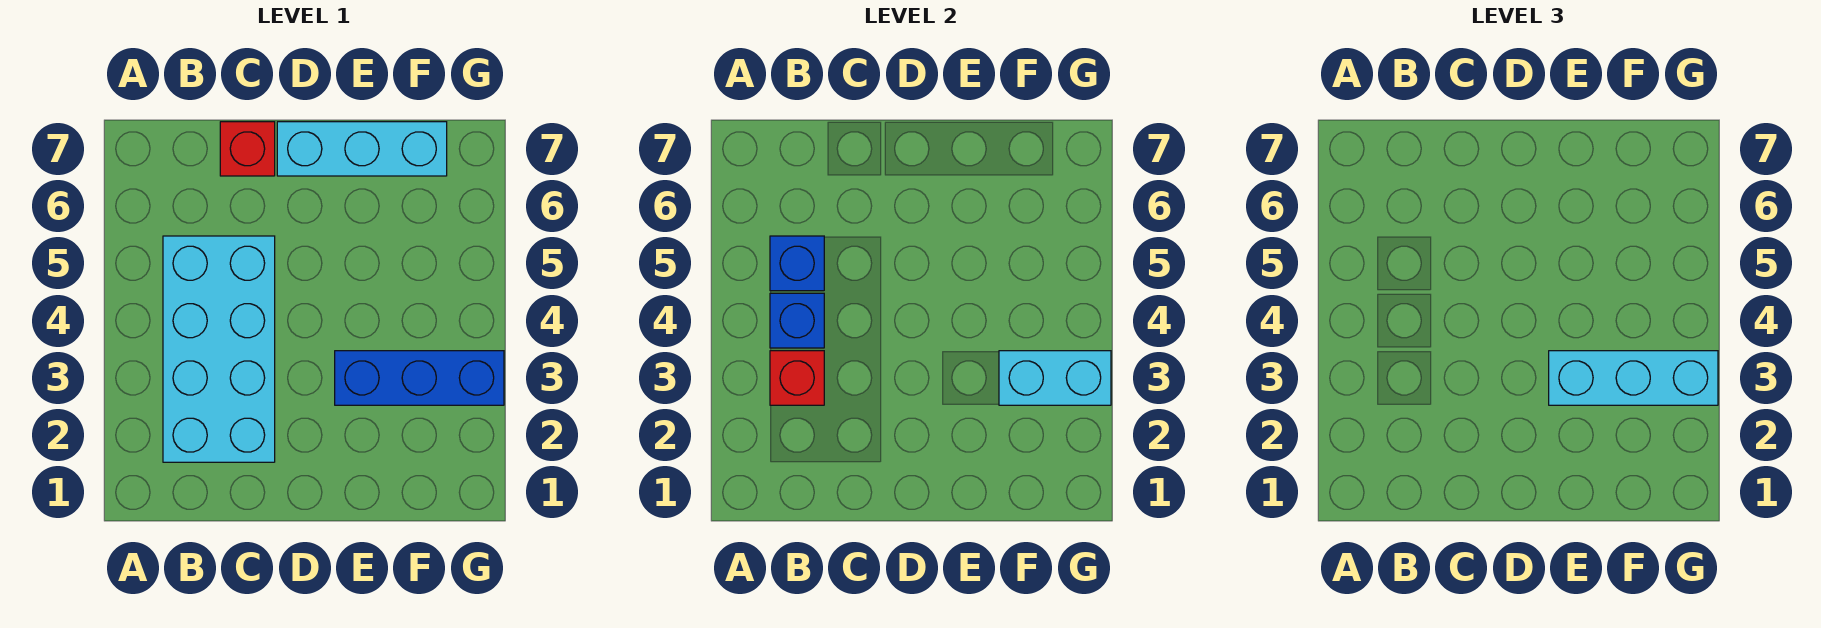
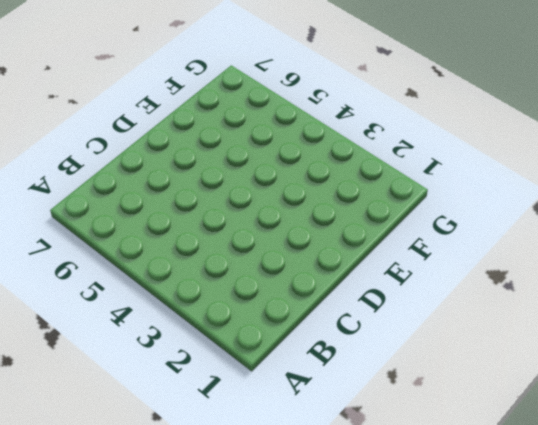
none -> cyan brick B2:C5 level 1
none -> red brick C7 level 1

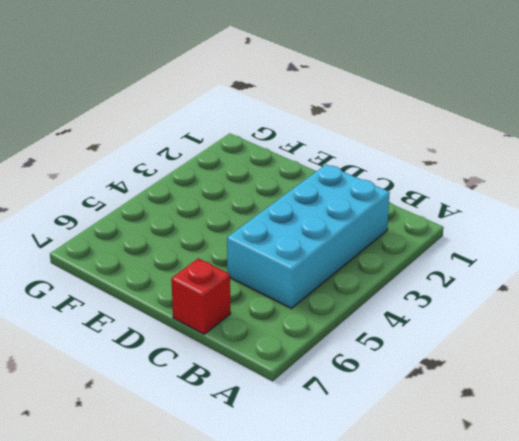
none -> cyan brick D7:F7 level 1
none -> blue brick E3:G3 level 1

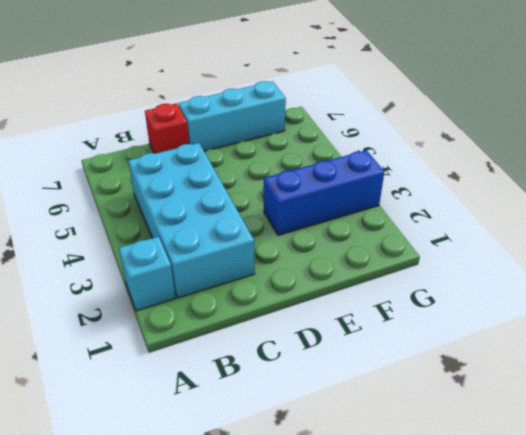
cyan brick A2 level 1 -> none
none -> red brick B3 level 2
none -> blue brick B4 level 2

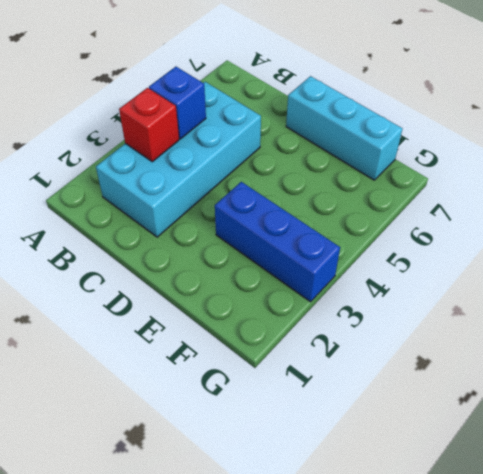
none -> red brick C7 level 1
none -> blue brick B5 level 2

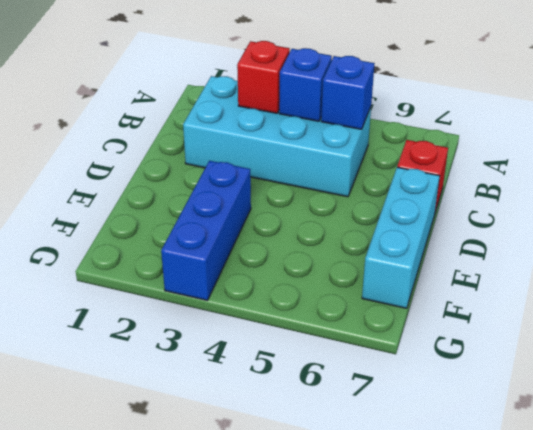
none -> cyan brick F3:G3 level 2
none -> cyan brick E3:G3 level 3

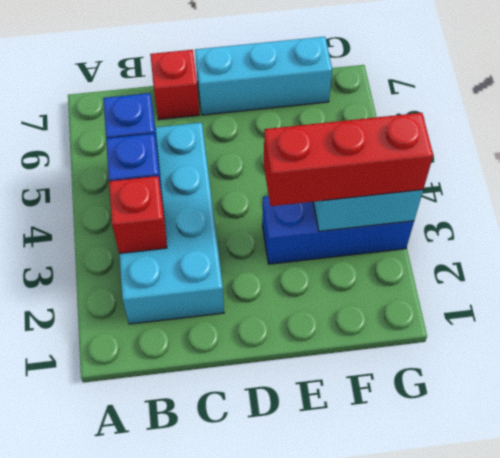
red brick E3:G3 level 3 -> cyan brick E3:G3 level 3

